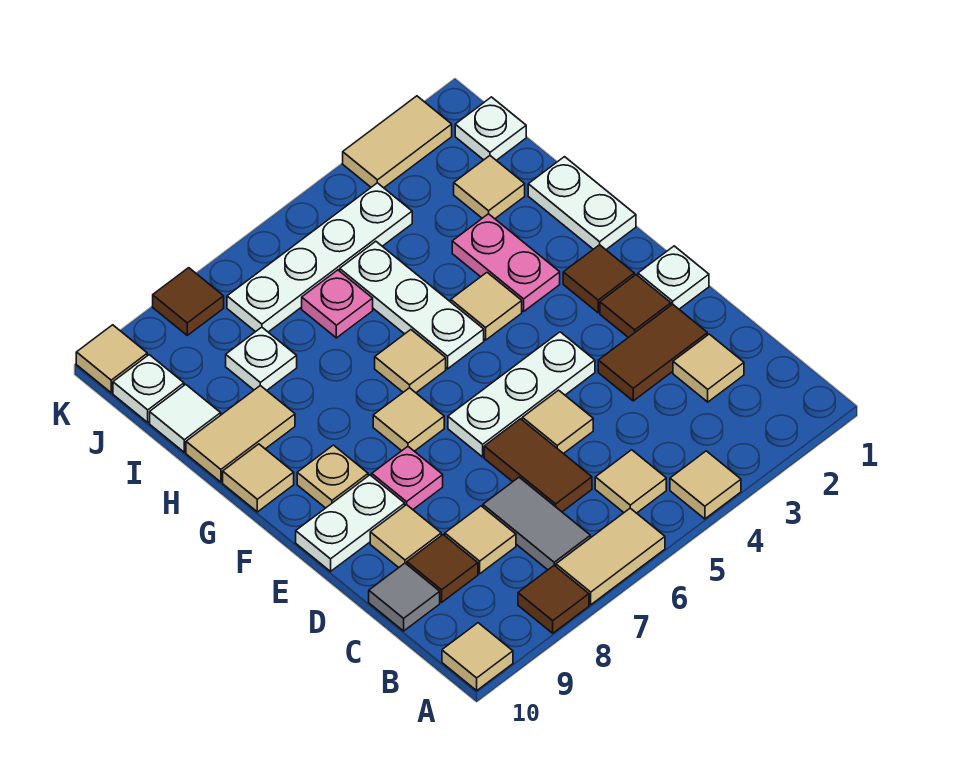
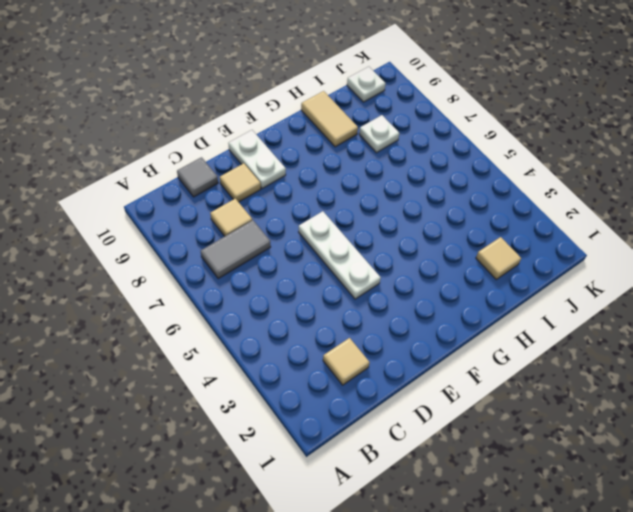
none -> tan tile A4 level 1
none -> tan tile A6:A7 level 1
none -> brown tile A8 level 1
none -> tan tile A10 level 1

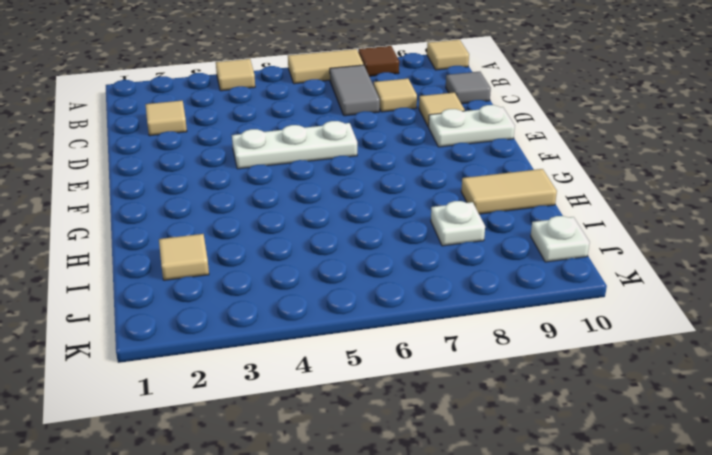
none -> tan tile B5 level 1
none -> brown tile C6:D6 level 1
none -> brown tile C9 level 1
none -> brown tile D2:D3 level 1

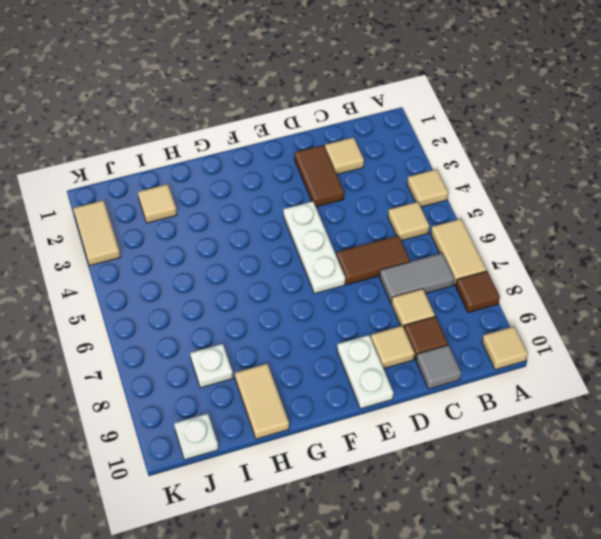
none -> tan tile D5 level 1
none -> white plate E1 level 1
none -> brown tile E2 level 1
none -> pink plate E8 level 1

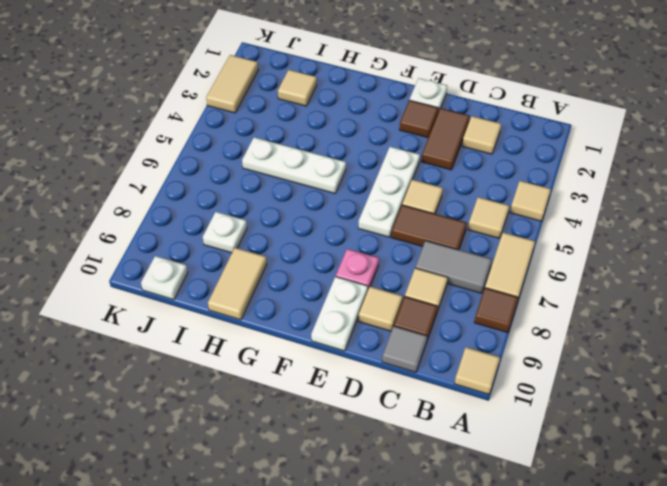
none -> brown tile F2 level 1
none -> tan tile F7 level 1
none -> tan plate F9 level 1
none -> white plate G1:H1 level 1

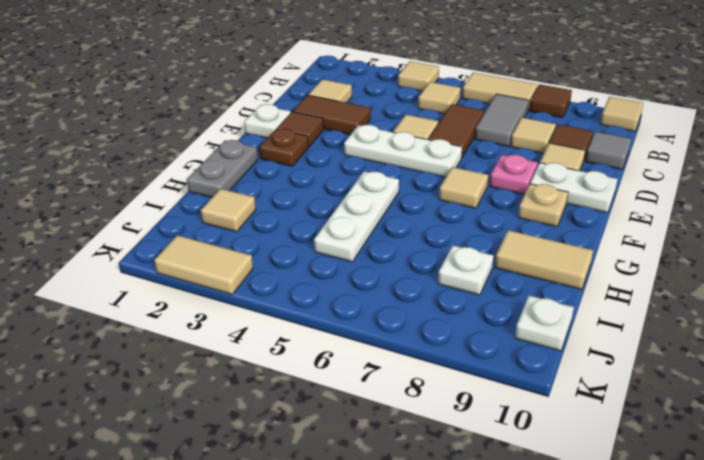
brown plate F2 level 1 -> brown tile F2 level 1
grey plate G1:H1 level 1 -> white plate G1:H1 level 1
none -> pink plate G3:H3 level 1
none -> tan tile G4 level 1
none -> tan tile G6 level 1
none -> tan tile G10 level 1

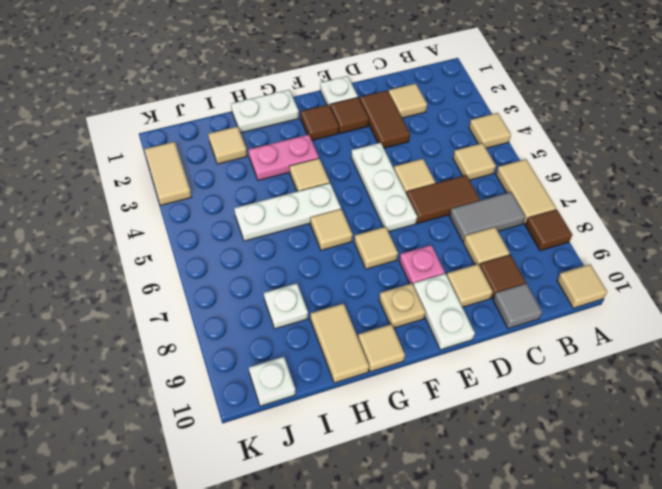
none -> pink plate I6 level 1
none -> white tile I10 level 1
none -> white plate J1 level 1
none -> white plate J4:J7 level 1

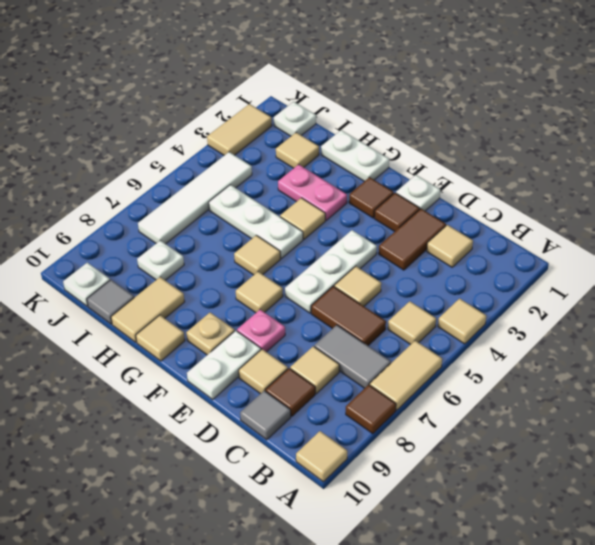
grey tile I10 level 1 -> white tile I10 level 1
white tile J4:J7 level 1 -> white plate J4:J7 level 1
none -> pink plate I6 level 1
none -> brown tile K8 level 1
none -> tan tile K10 level 1

